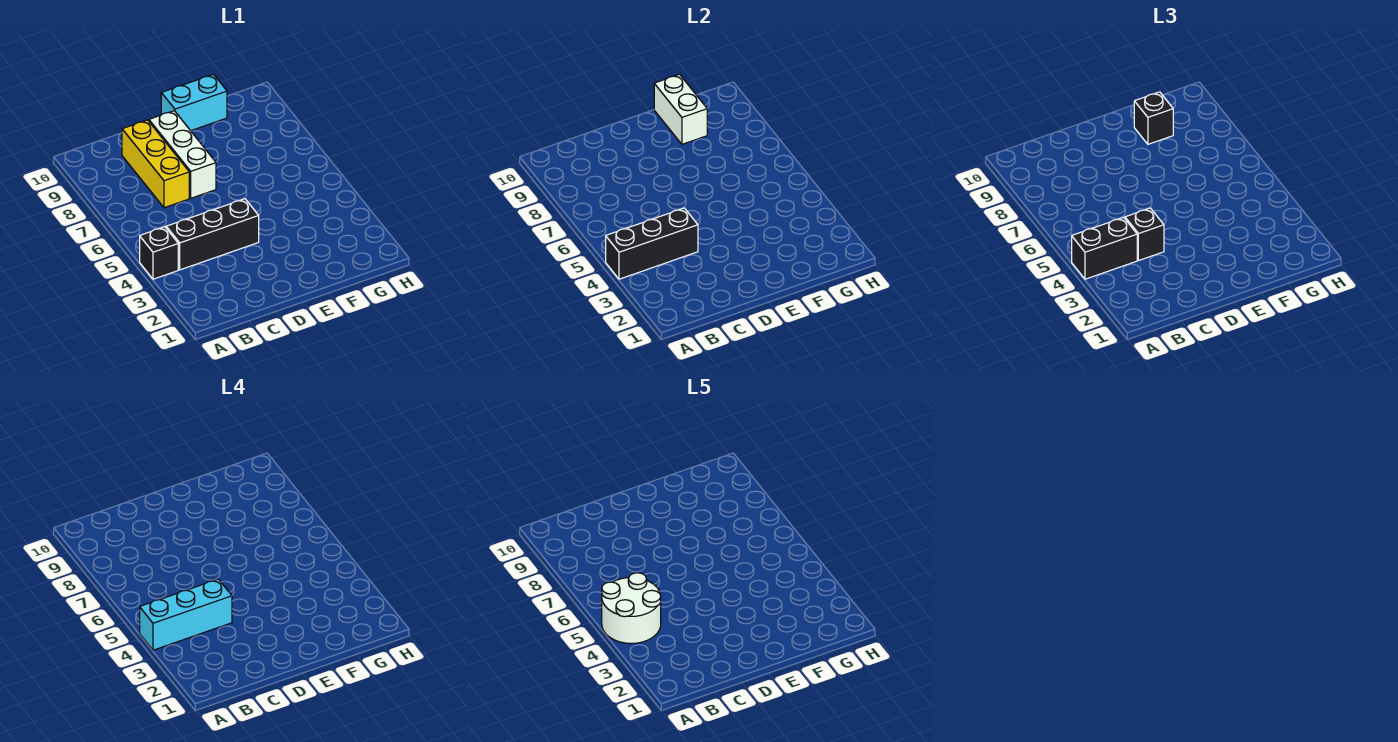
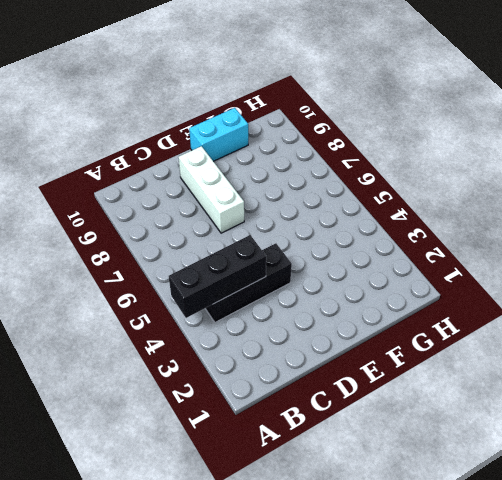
none -> black brick A4 level 1
none -> yellow brick C7:C9 level 1
none -> white brick F9:F10 level 2

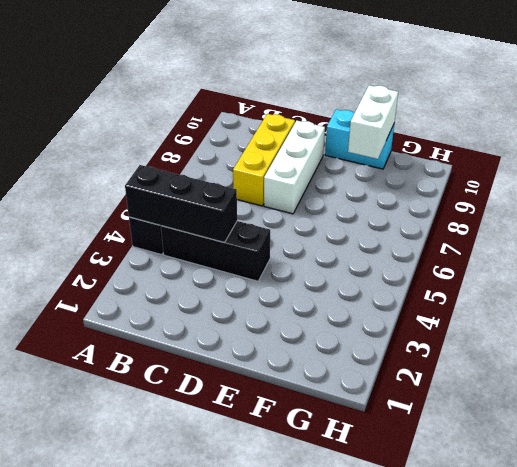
none -> black brick A4:B4 level 3
none -> black brick C4 level 3
none -> black brick F9 level 3

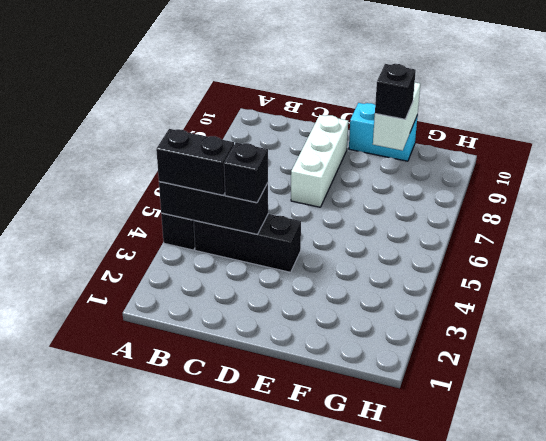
none -> yellow brick C7:C9 level 1
none -> cyan brick A4:C4 level 4
none -> white round brick A4:B5 level 5

